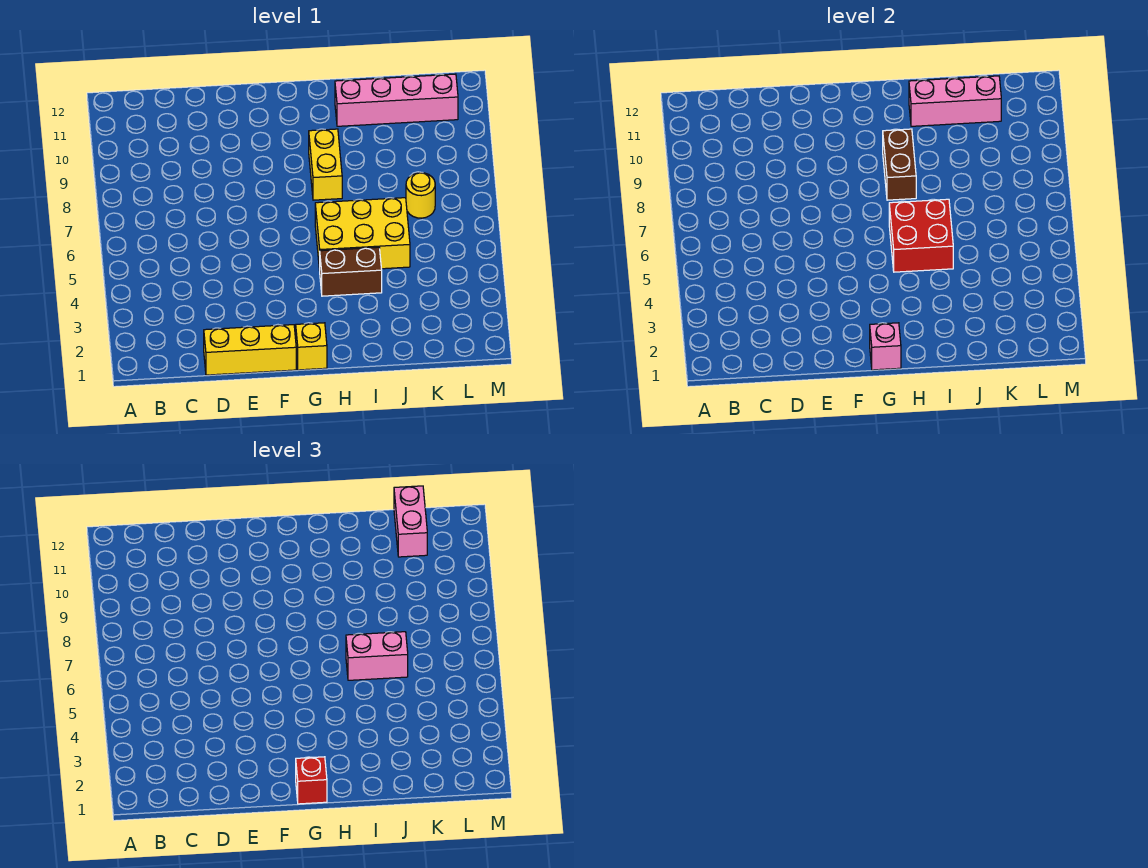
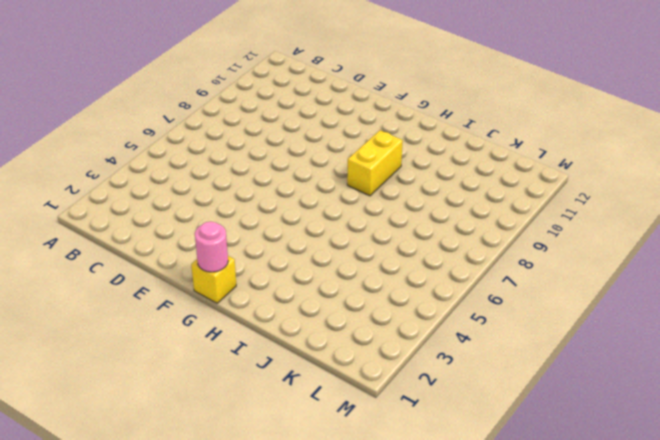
pink round brick G1 level 2 -> pink brick G1 level 2
none -> yellow brick D1:F1 level 1
none -> brown brick H4:I4 level 1
none -> yellow brick H5:J6 level 1

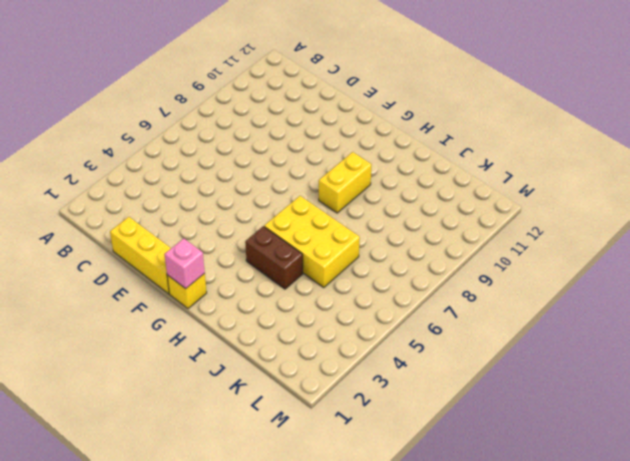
none -> pink brick I11:L11 level 1
none -> yellow round brick K7 level 1
none -> red brick H5:I6 level 2

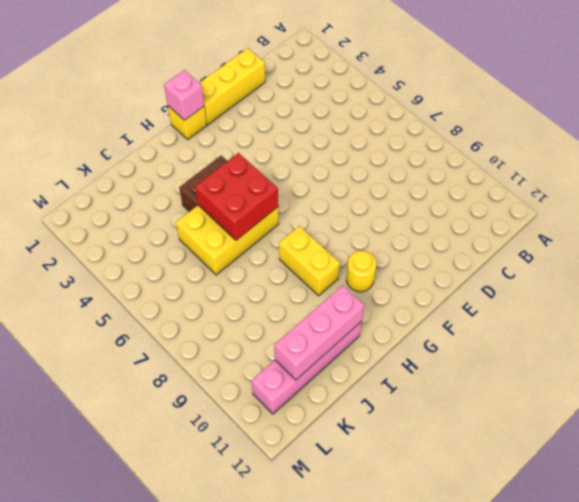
yellow round brick G10 level 1 -> yellow round brick K7 level 1
none -> brown brick H8:H9 level 2
none -> red brick G1 level 3
none -> pink brick I6:J6 level 3

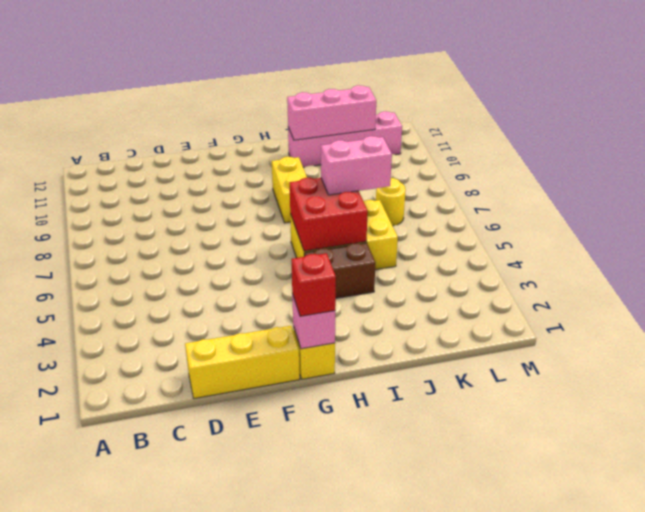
none -> brown brick H8:H9 level 2
none -> pink brick K11:K12 level 3

